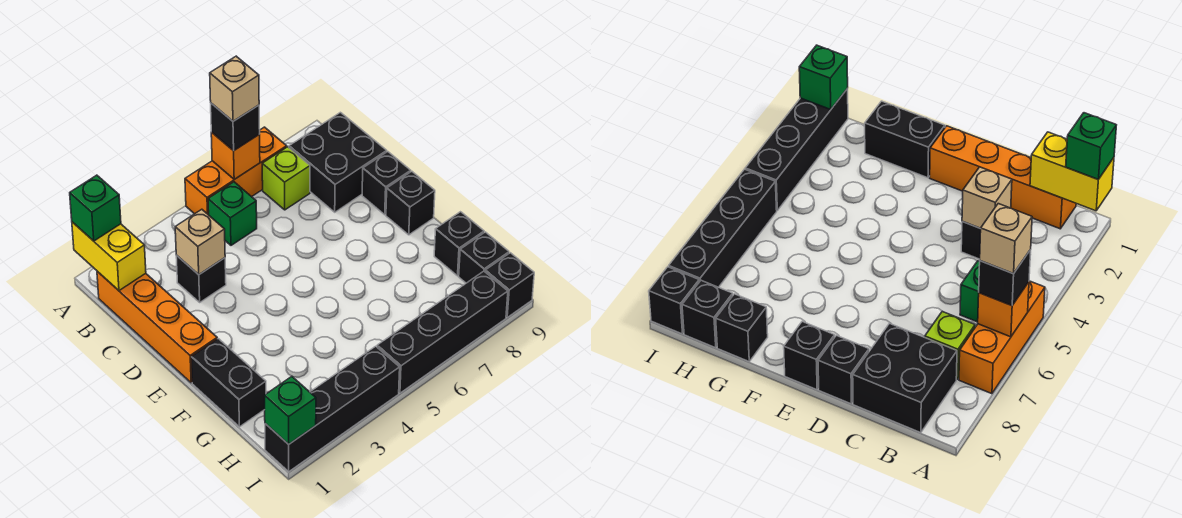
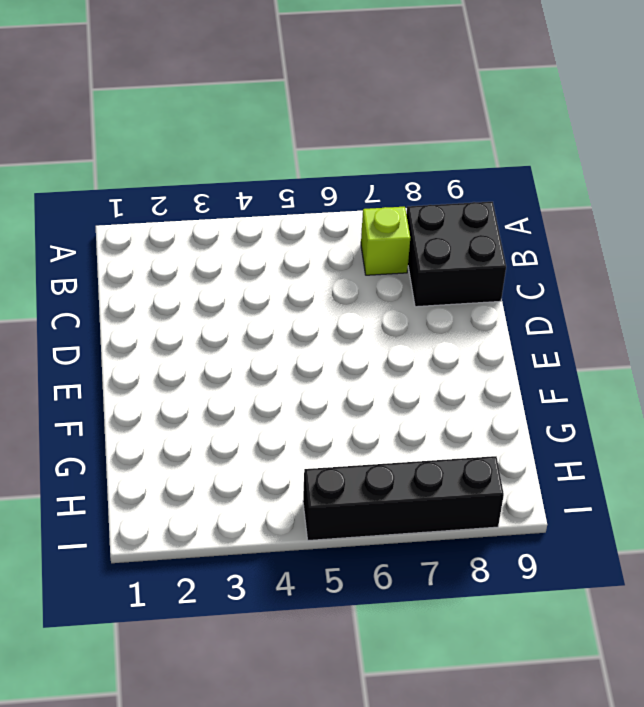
none -> orange brick A5:A7 level 1
none -> orange brick B1:E1 level 1
none -> green brick B5 level 1

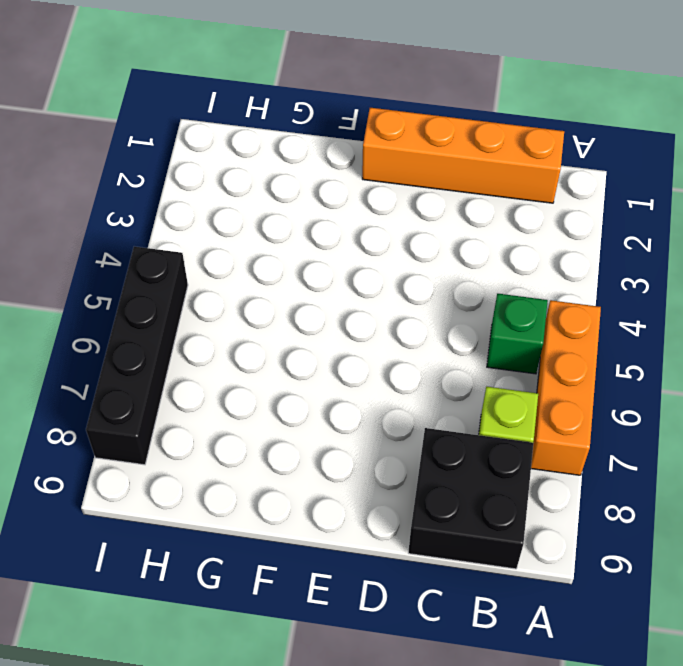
none -> black brick C3 level 1
none -> black brick D9 level 1
none -> black brick E9 level 1

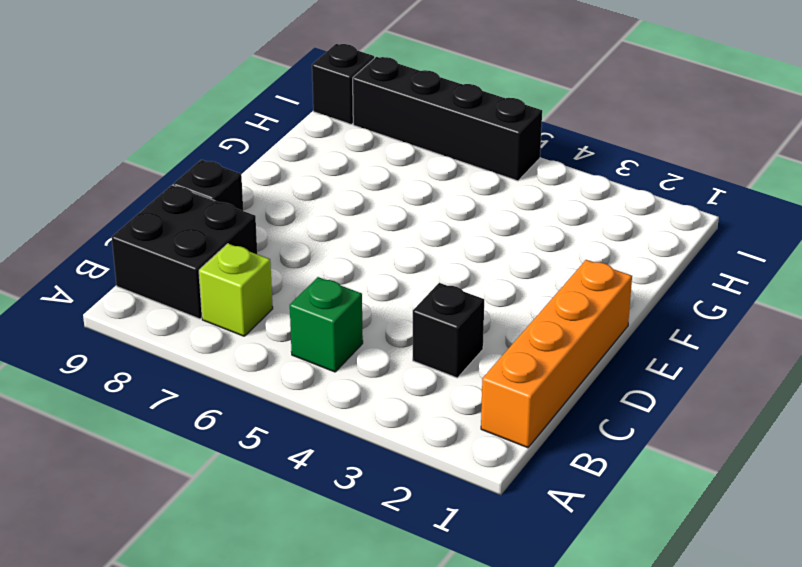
none -> orange brick A5:A7 level 1
none -> black brick E9 level 1
none -> black brick F1:G1 level 1

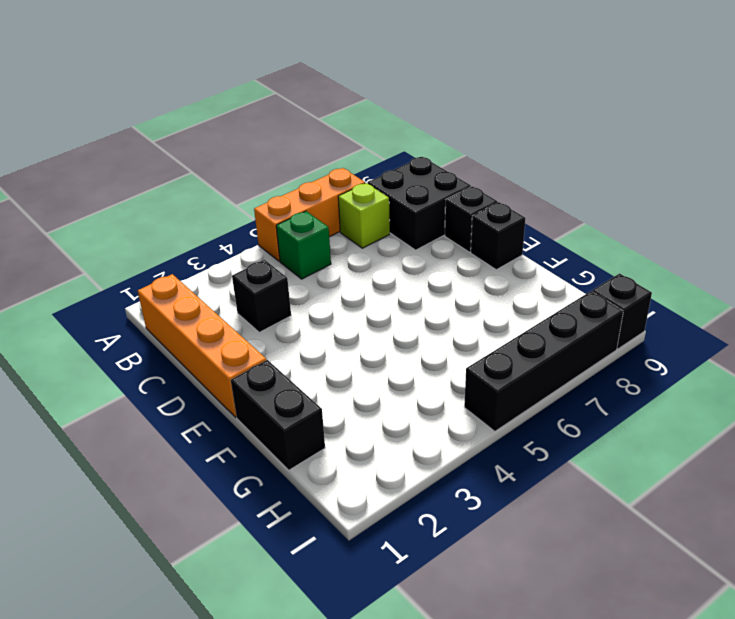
none -> black brick G9 level 1
none -> black brick H9 level 1
none -> black brick I1:I4 level 1

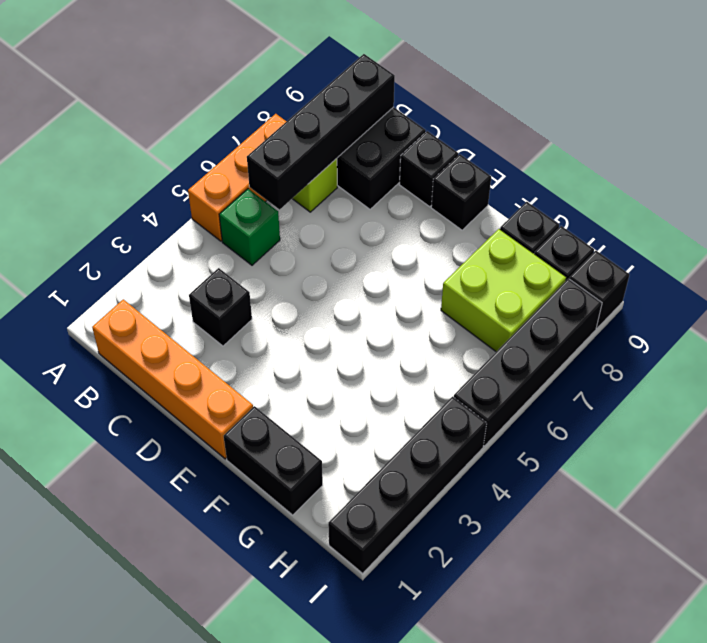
black brick B6:B9 level 2 -> none
lime brick G7:H8 level 1 -> none
none -> yellow brick A1:B1 level 2
none -> orange brick A6 level 2
none -> tan brick C3 level 2

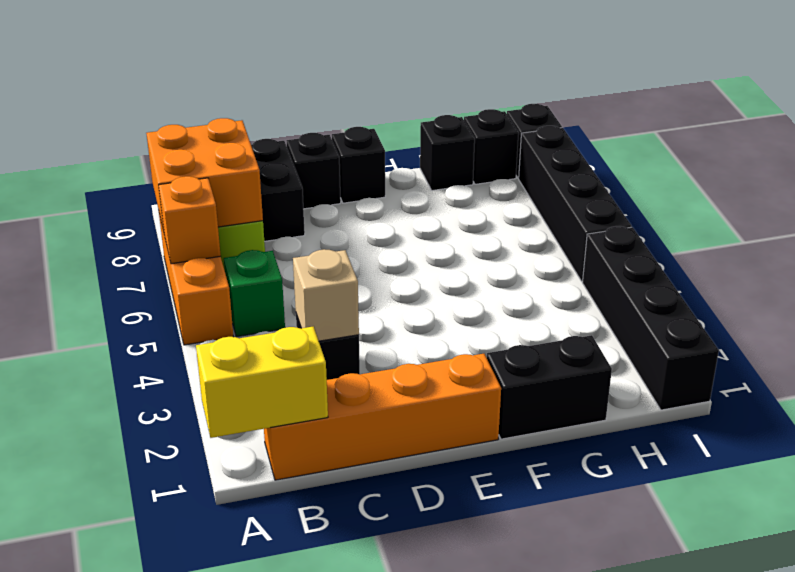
orange brick A7:B8 level 2 -> none
none -> green brick I1 level 2
none -> green brick A1 level 3
none -> black brick A6 level 3

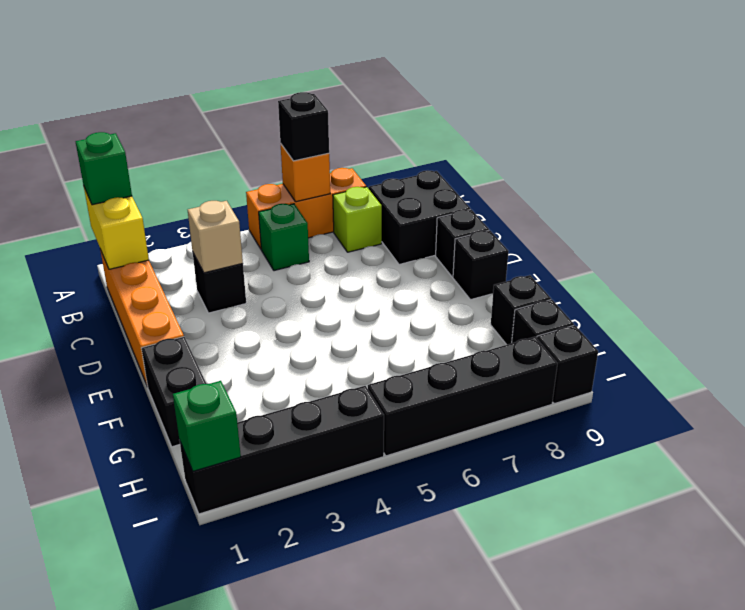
none -> tan brick A6 level 4

